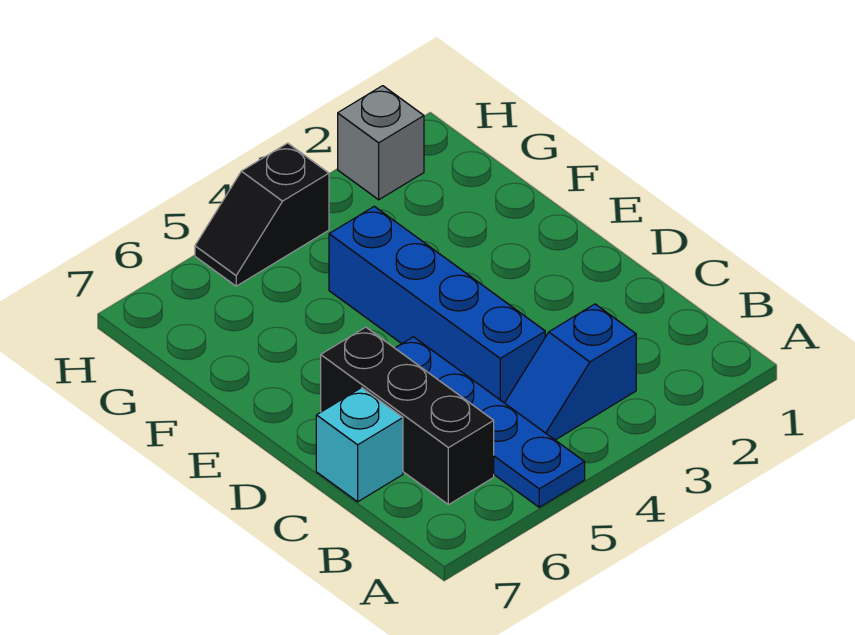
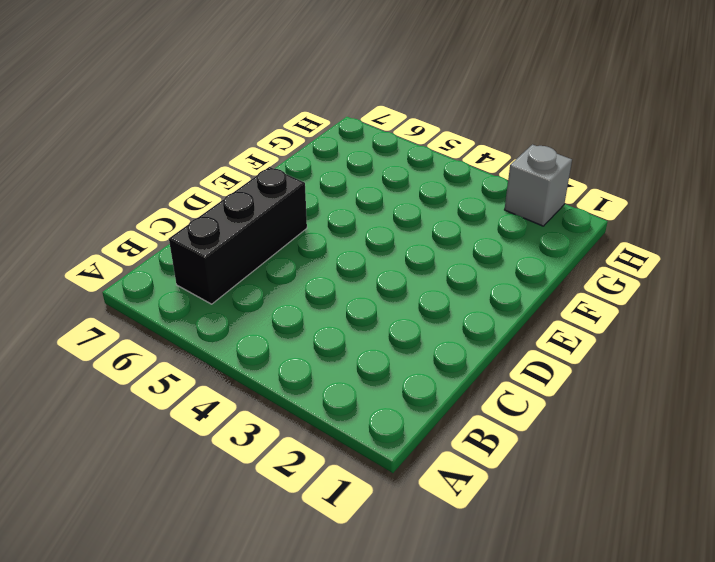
none -> blue plate A5:D5 level 1
none -> blue slope B3:B4 level 1 top 3

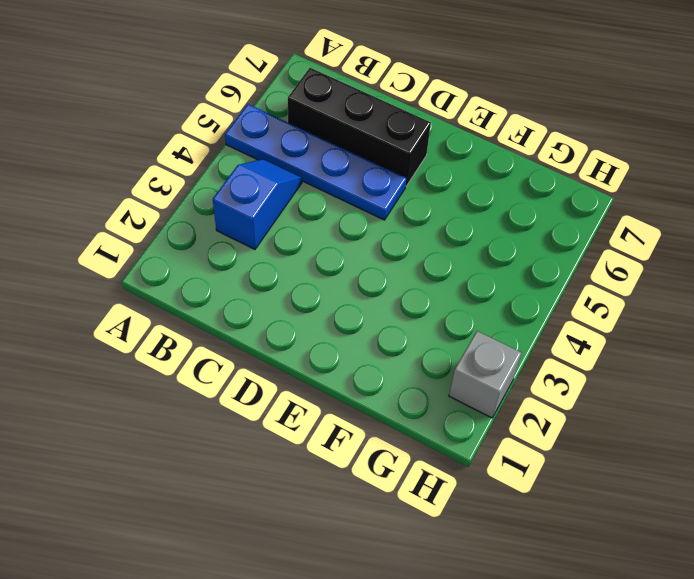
none -> blue brick C4:F4 level 1
none -> cyan brick C7 level 1

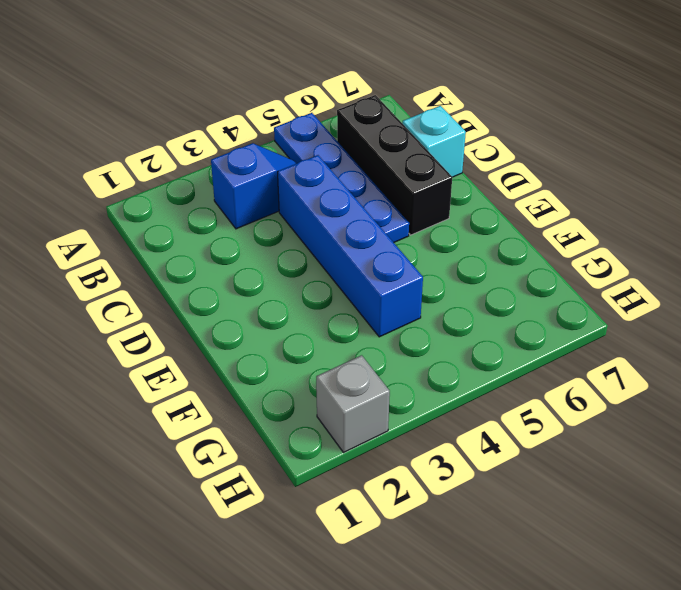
none -> black slope H4:H5 level 1 top 4

